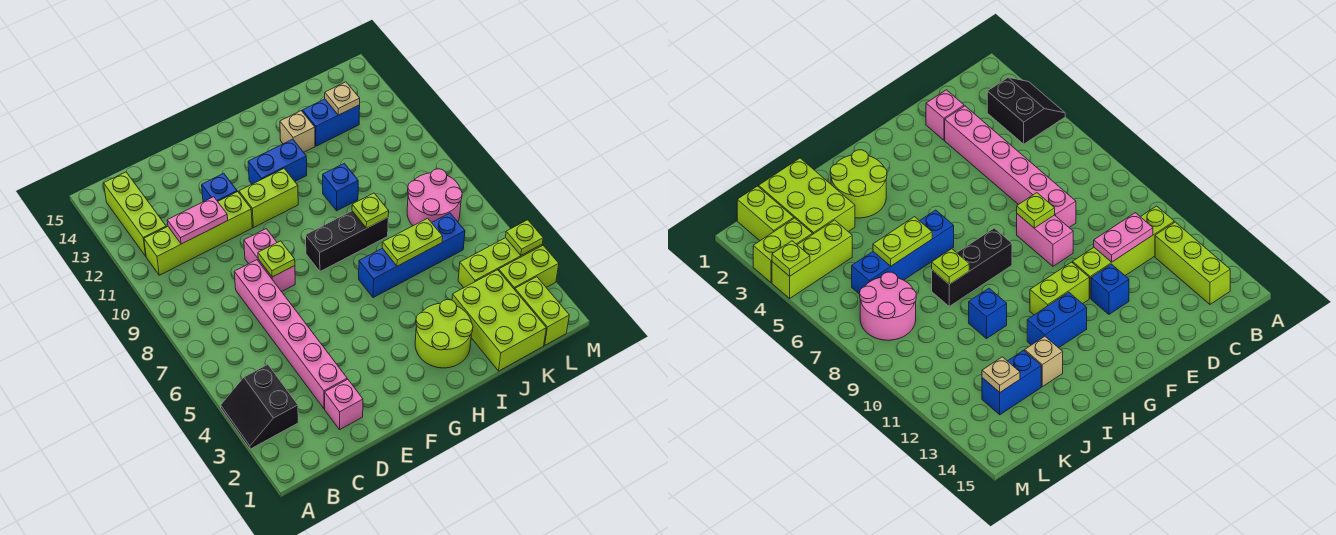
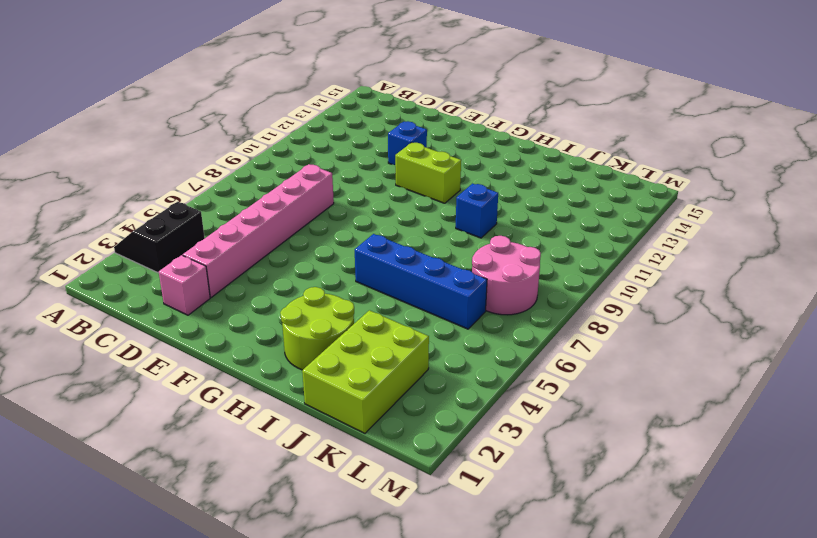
none -> lime brick B11:E11 level 1
none -> lime brick B12:B14 level 1
none -> pink brick E8:E9 level 1

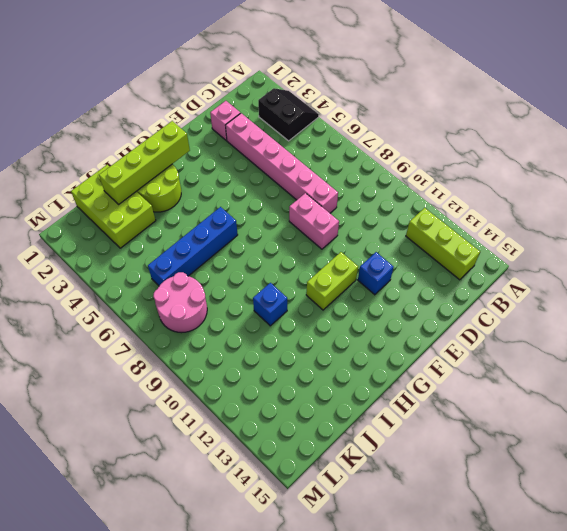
lime brick G2:J2 level 2 -> lime brick B11:E11 level 1
none -> black brick G8:I8 level 1
none -> blue brick G12:H12 level 1
none -> tan brick I13 level 1

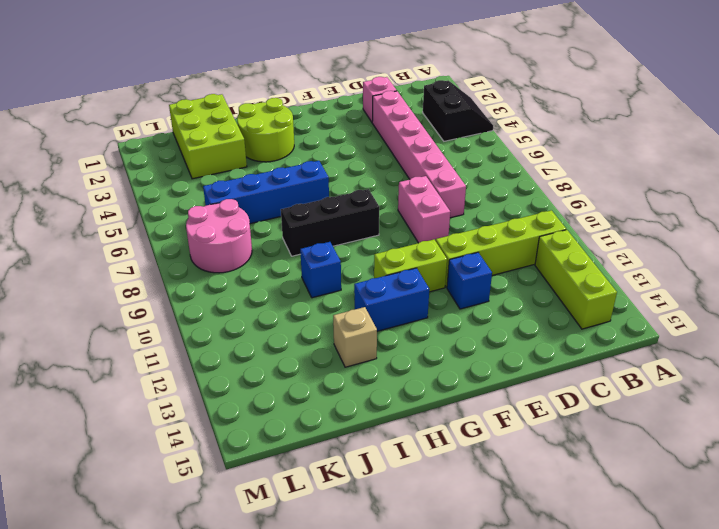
none -> blue brick J13:K13 level 1
none -> lime brick K4:M4 level 1
none -> lime brick L1:L2 level 1

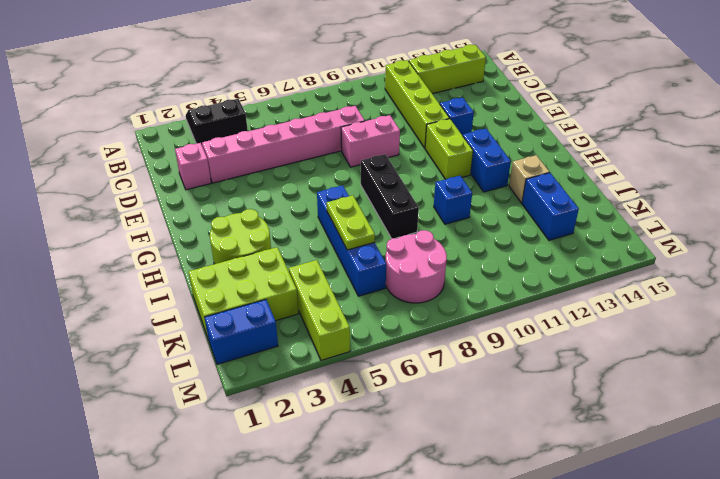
blue brick L1:L2 level 1 -> lime brick L1:L2 level 1
none -> lime brick L3:M3 level 1
none -> pink plate C11:D11 level 2
none -> lime plate E8 level 2

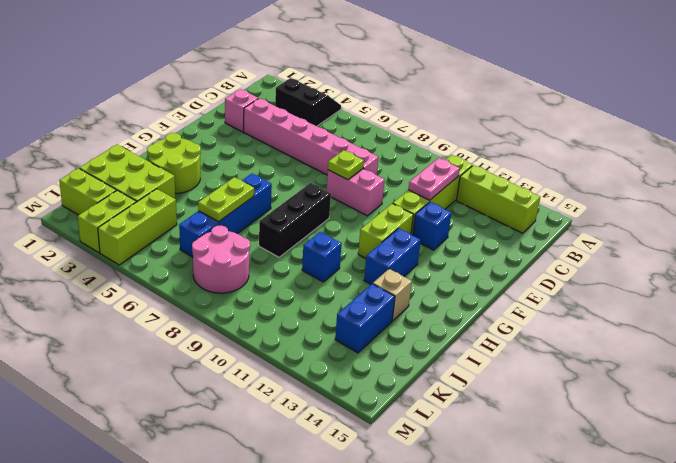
none -> lime plate I8 level 2
none -> tan plate K13 level 2
none -> lime plate M4 level 2

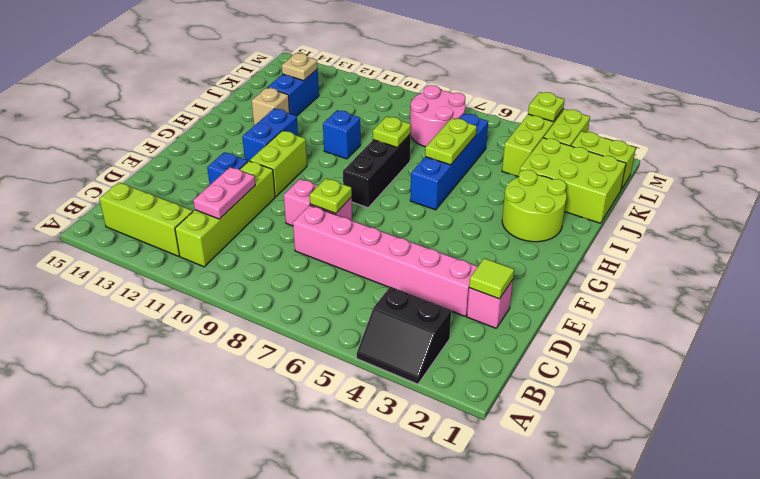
lime tile D2 level 2 -> none

